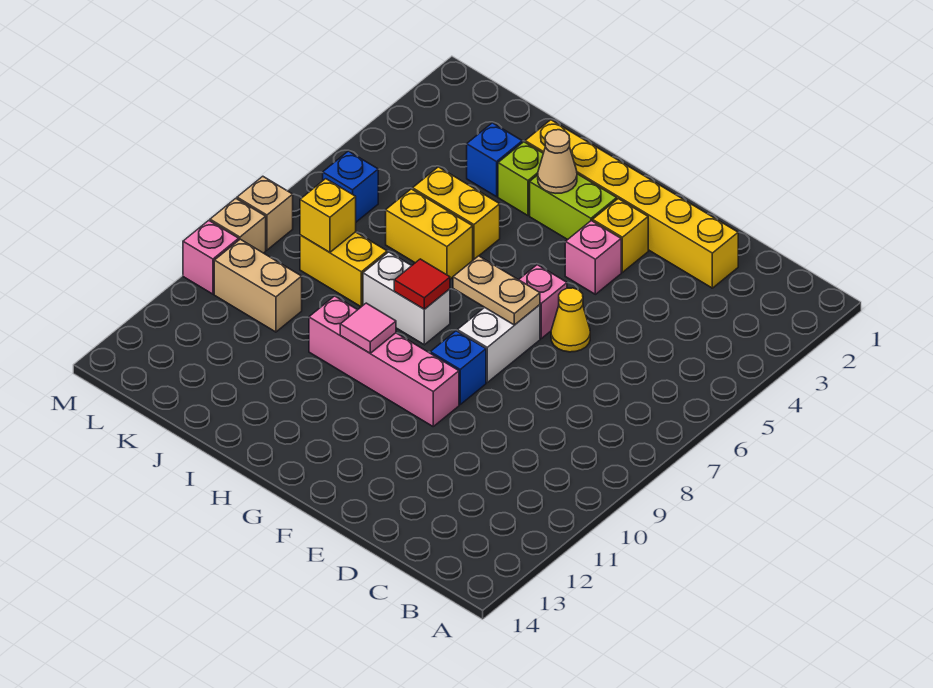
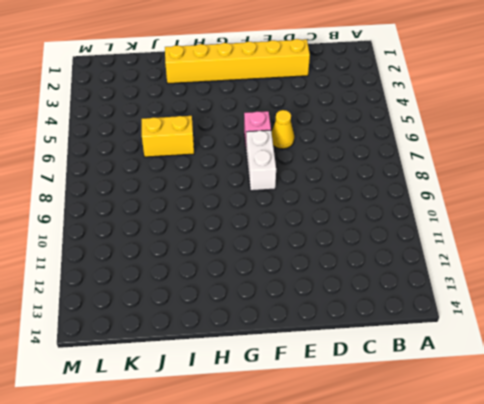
none -> yellow brick F3 level 1
none -> pink brick F4 level 1
none -> blue brick F9 level 1

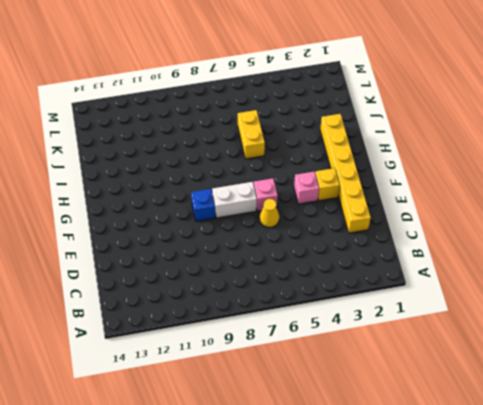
none -> pink brick F10:I10 level 1
none -> lime brick G3:H3 level 1
none -> white brick H8:I8 level 1

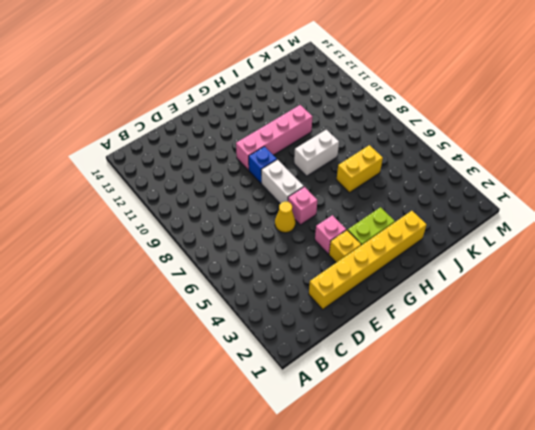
none -> lime brick I3 level 1
none -> yellow brick I5:J5 level 1
none -> blue brick J3 level 1

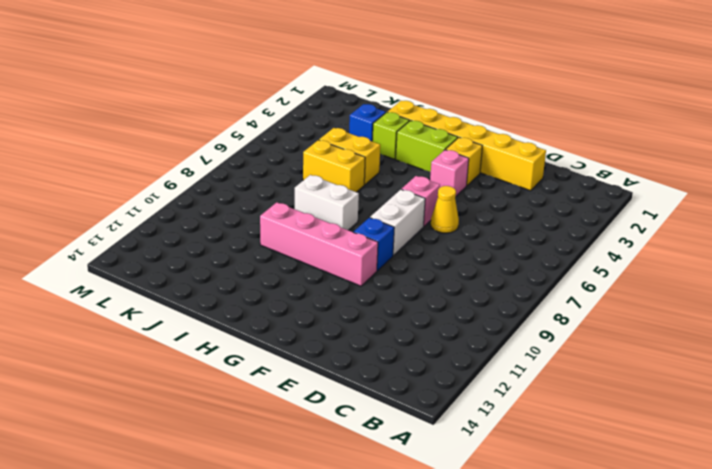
none -> yellow brick J8:K8 level 1
none -> tan brick K10:L10 level 1
none -> blue brick L6 level 1

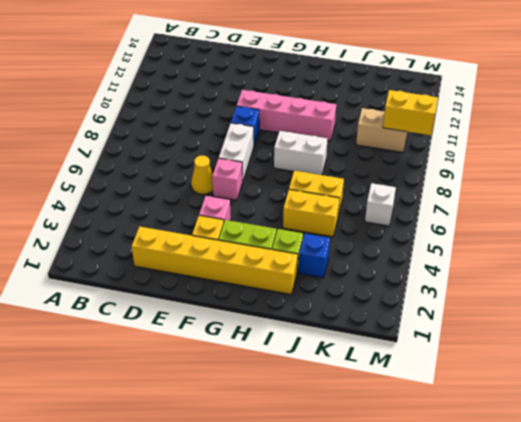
white brick L6 level 1 -> blue brick L6 level 1
yellow brick L10:M10 level 2 -> yellow brick J8:K8 level 1
none -> tan brick M8 level 1
none -> tan brick M9 level 1
none -> pink brick M10 level 1

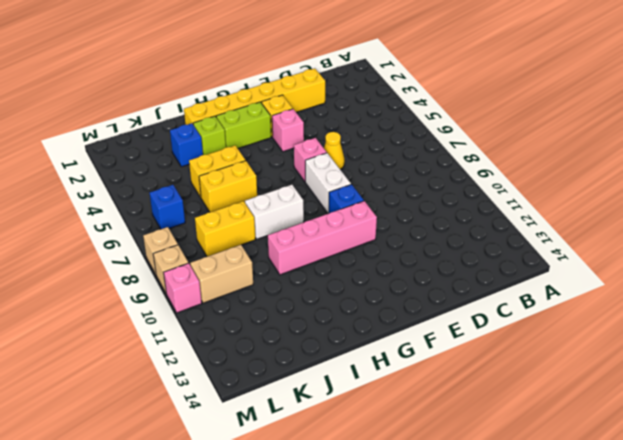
none -> tan plate F7:G7 level 2
none -> tan cone H3 level 2
none -> red tile H8 level 2

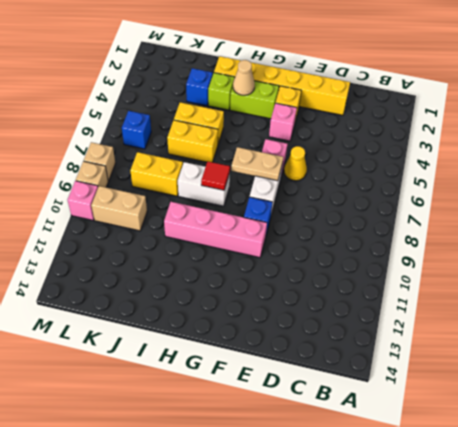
none -> pink tile H10 level 2
none -> yellow brick K8 level 2

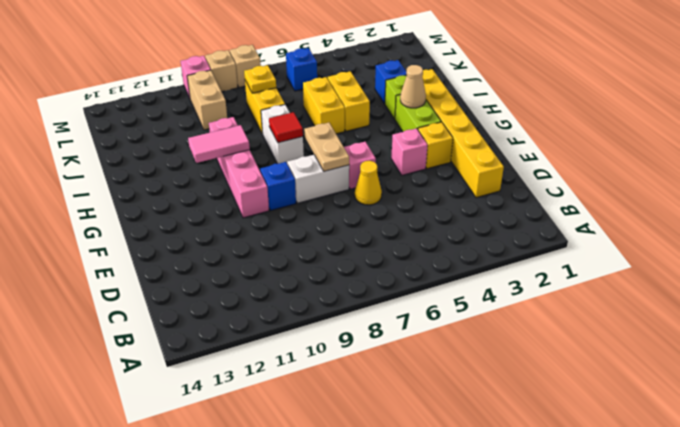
pink tile H10:H11 level 2 -> pink tile H10 level 2
yellow plate K8 level 2 -> yellow brick K8 level 2

